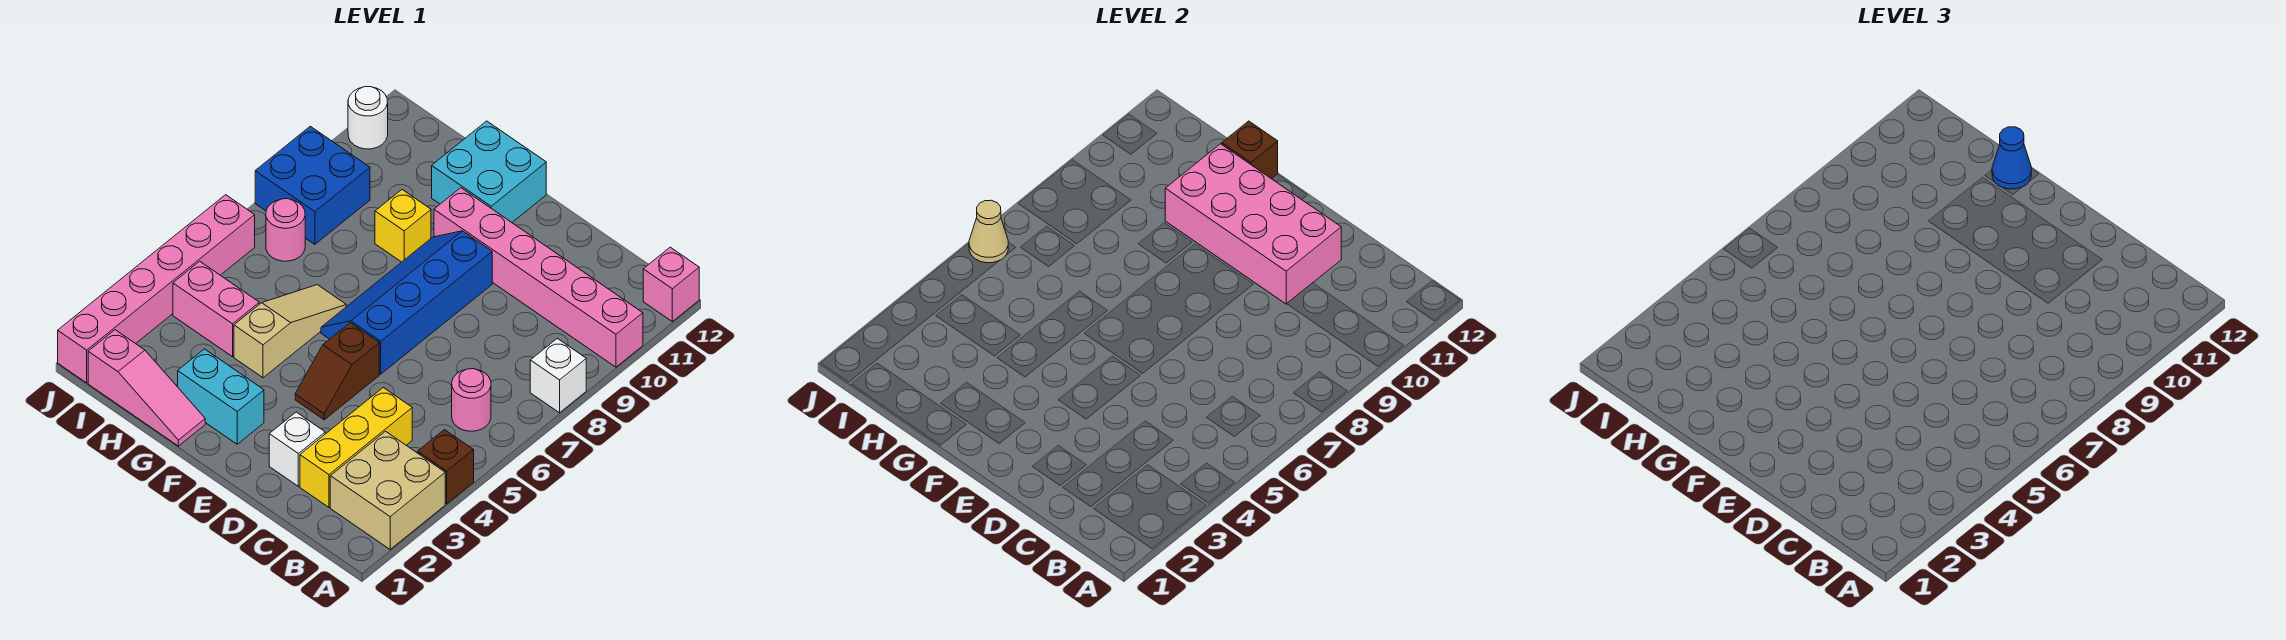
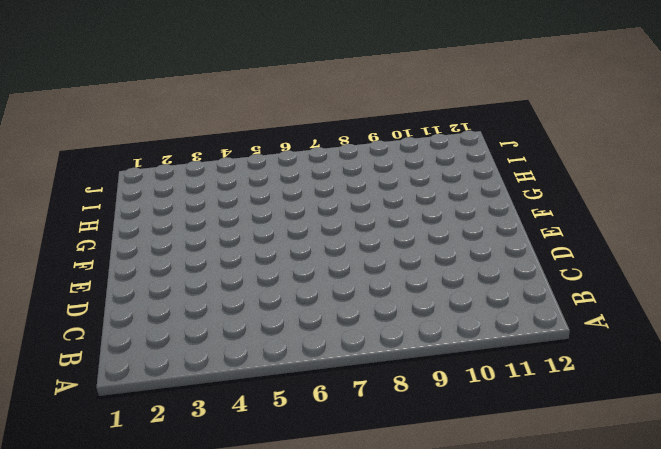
none -> tan brick A2:B3 level 1
none -> brown brick A4 level 1
none -> white brick A8 level 1

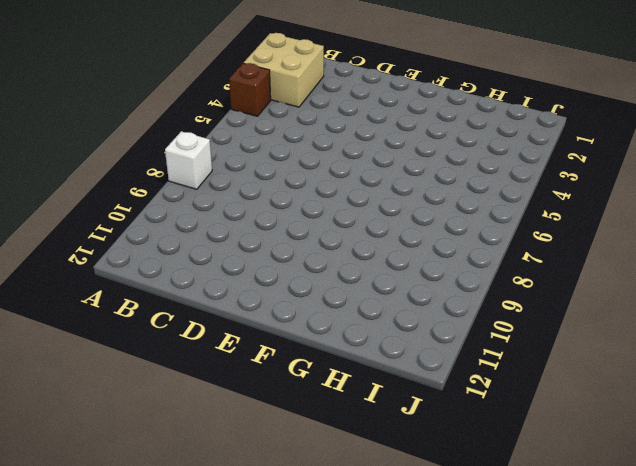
none -> pink brick A10:F10 level 1
none -> pink brick A12 level 1
none -> pink round brick B6 level 1

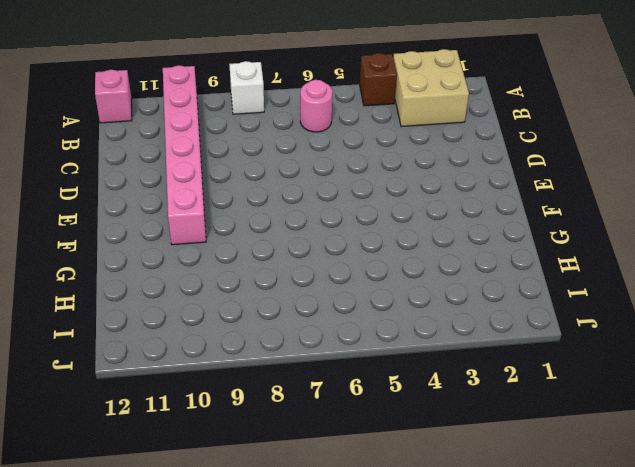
none -> yellow brick C2:C4 level 1
none -> white brick D2 level 1
none -> brown slope E4:E5 level 1 top 5

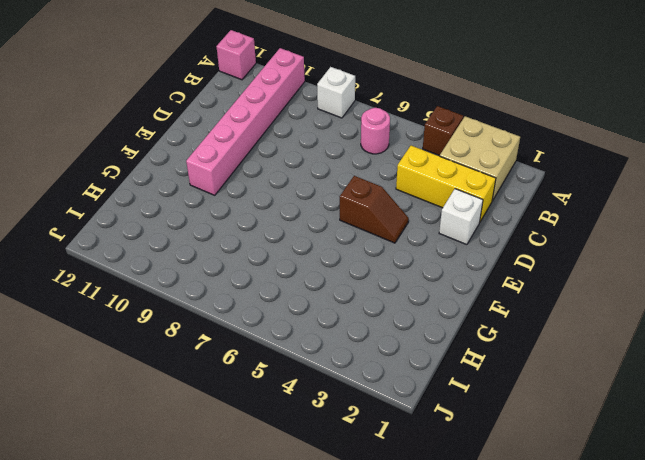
none -> blue slope E6:F9 level 1 top E
none -> cyan brick F2:G2 level 1
none -> cyan brick F11:G12 level 1

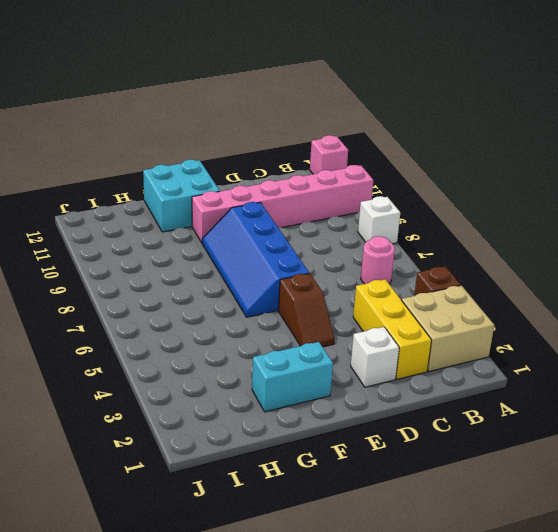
none -> pink slope G1:I1 level 1 top I
none -> tan slope G4:G6 level 1 top 4
none -> yellow brick G9 level 1

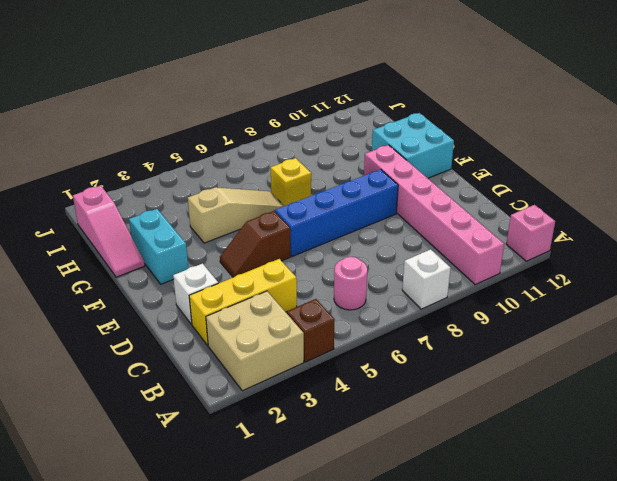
yellow brick G7 level 1 -> yellow brick G9 level 1
none -> pink brick H4:I4 level 1
none -> pink round brick I7 level 1
none -> blue brick I8:J9 level 1

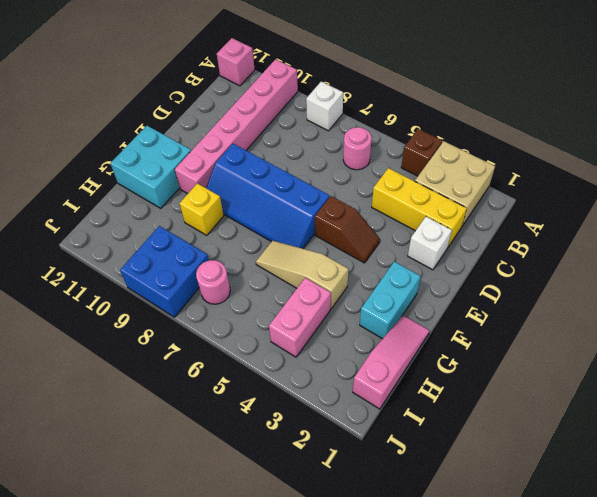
none -> pink brick J1:J6 level 1
none -> white round brick J11 level 1
none -> pink brick D10:G11 level 2

